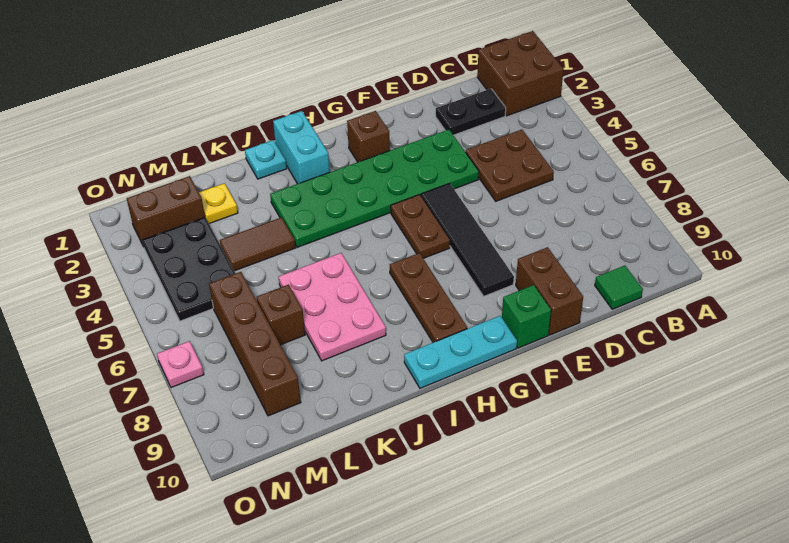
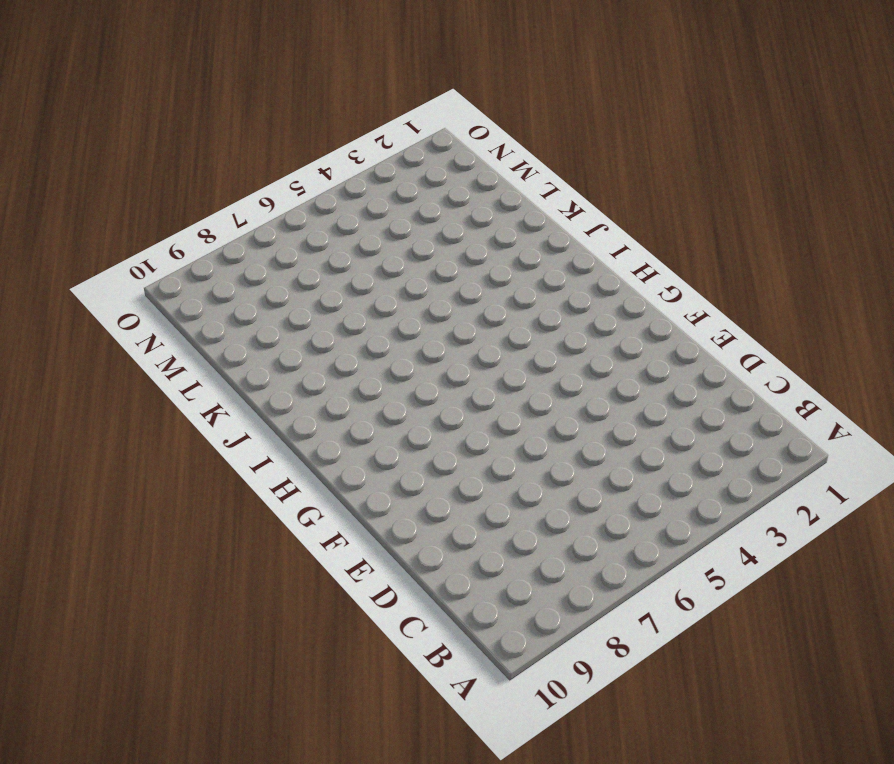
none -> brown brick A1:B2 level 1
none -> black plate C2:D2 level 1
none -> brown plate C4:D5 level 1

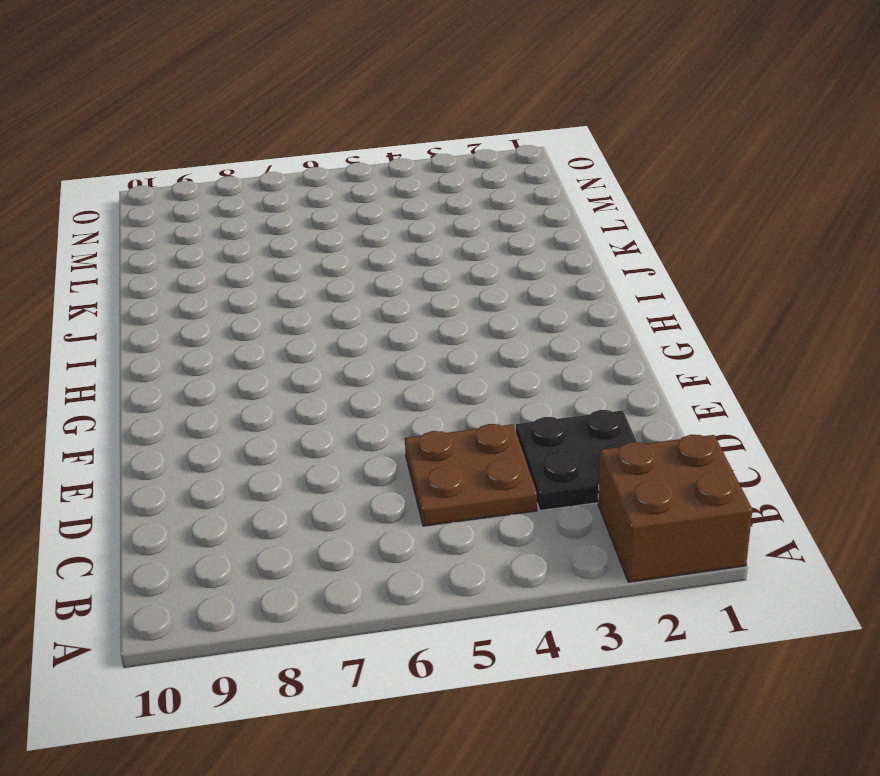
black plate C2:D3 level 1 -> black plate C2:D2 level 1
none -> green tile C10 level 1
none -> green plate E3:J4 level 1
none -> brown brick E9:E10 level 1

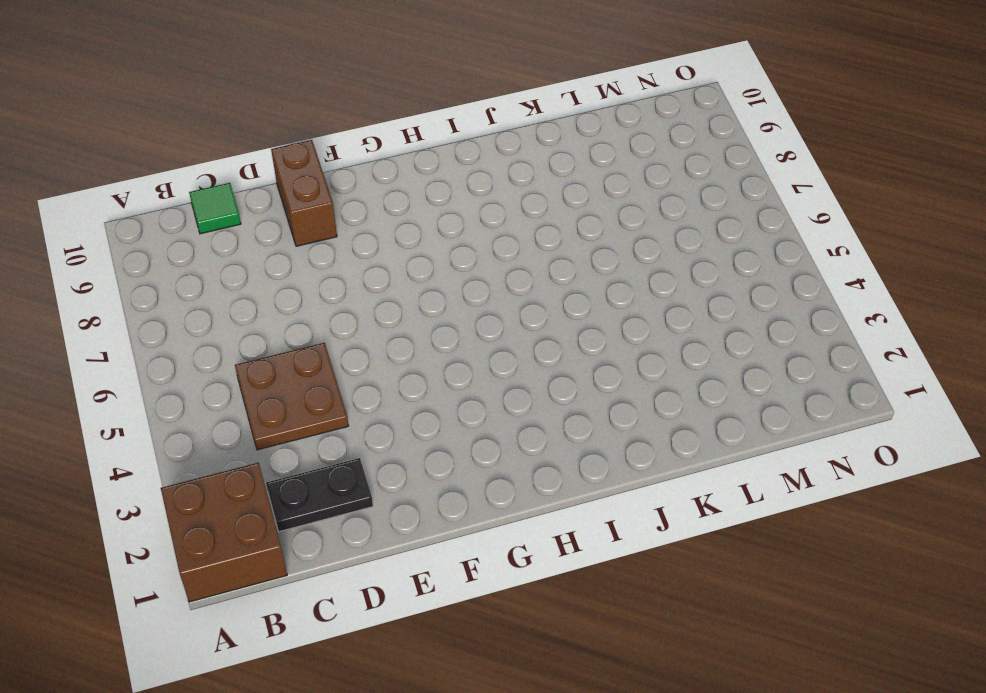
none -> green plate E3:J4 level 1
none -> black tile F5:F8 level 1
none -> green brick F10 level 1

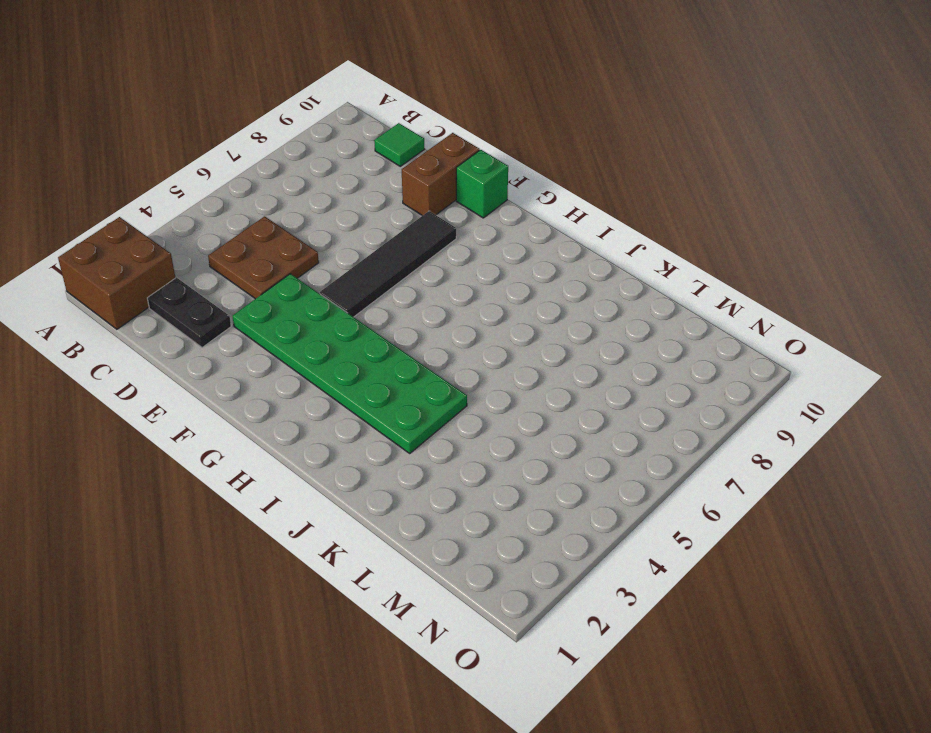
none -> brown brick G2 level 1
none -> brown plate G5:G6 level 1
none -> cyan plate G10:I10 level 1

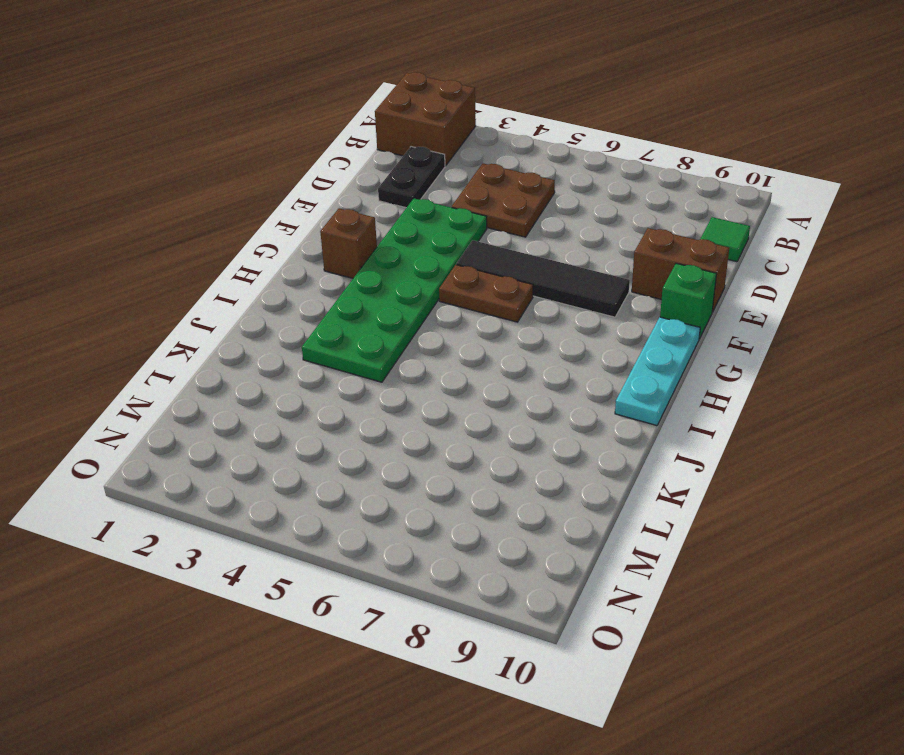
none -> brown plate H7:H9 level 1
none -> cyan brick I1:I2 level 1
none -> cyan plate J1 level 1

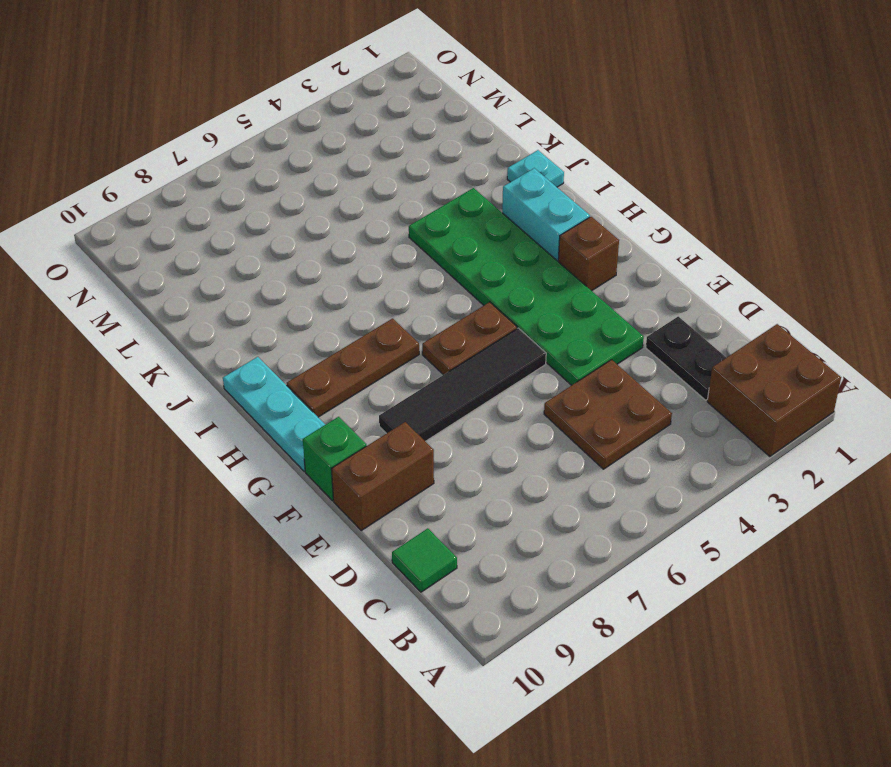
cyan brick H2:I2 level 1 -> cyan brick I1:I2 level 1
none -> pink plate J6:K8 level 1
none -> brown tile K4:L4 level 1
none -> yellow plate L2 level 1

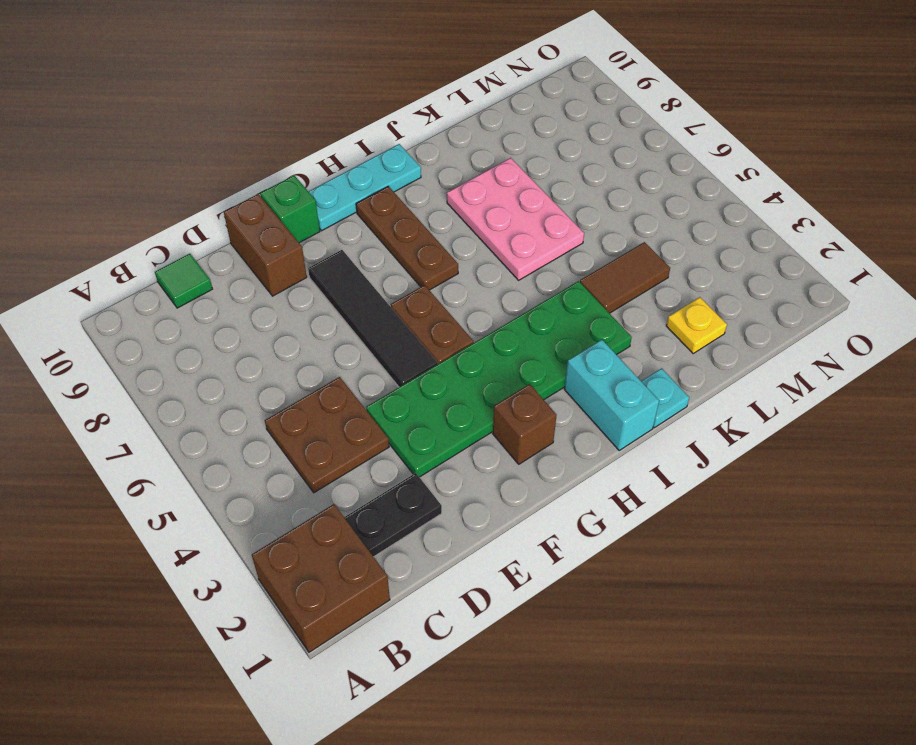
none -> brown brick L7 level 1
none -> brown brick M2:N2 level 1
none -> black plate M3:N5 level 1

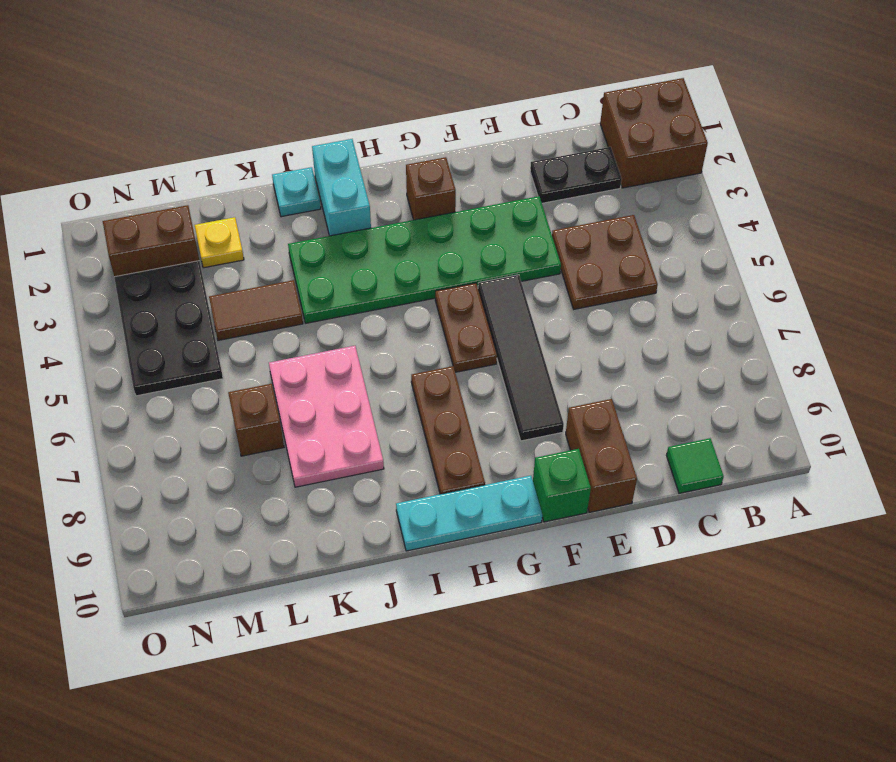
none -> brown brick M6:M9 level 1
none -> pink plate O7 level 1

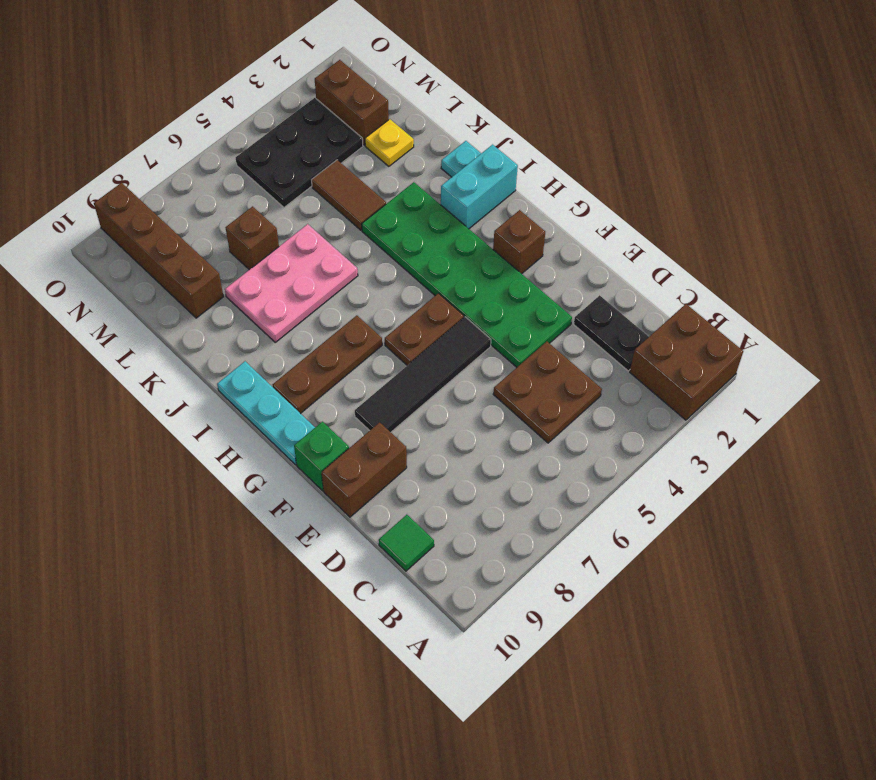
brown brick L9:O9 level 1 -> brown brick M6:M9 level 1
none -> pink plate O7 level 1

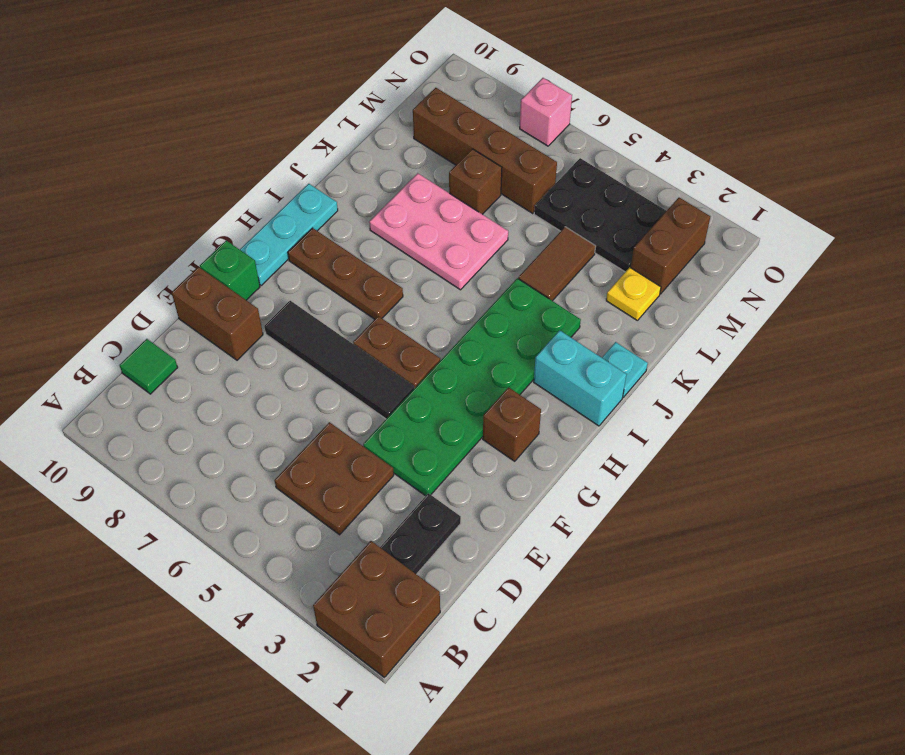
pink brick O7 level 1 -> pink plate O7 level 1

